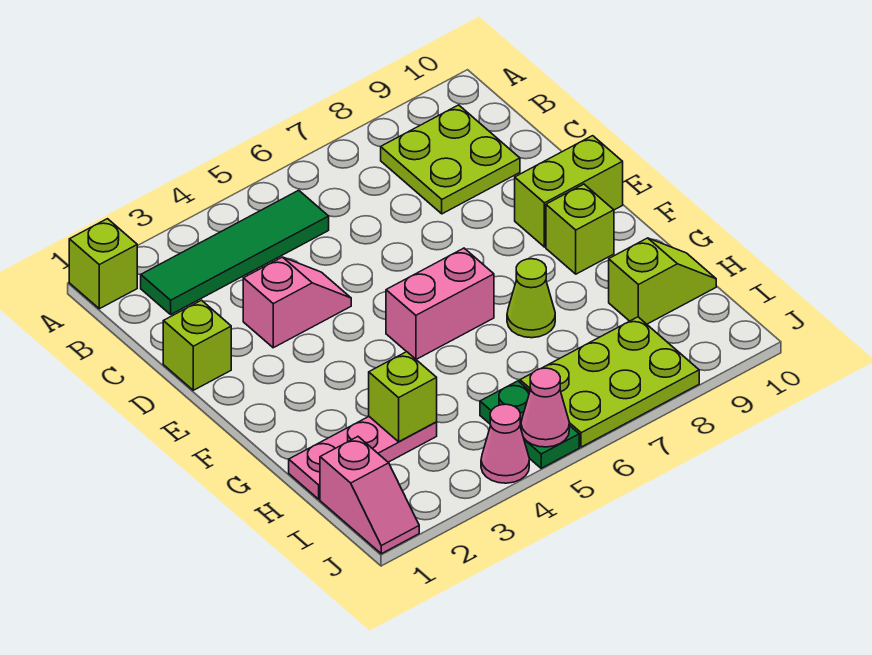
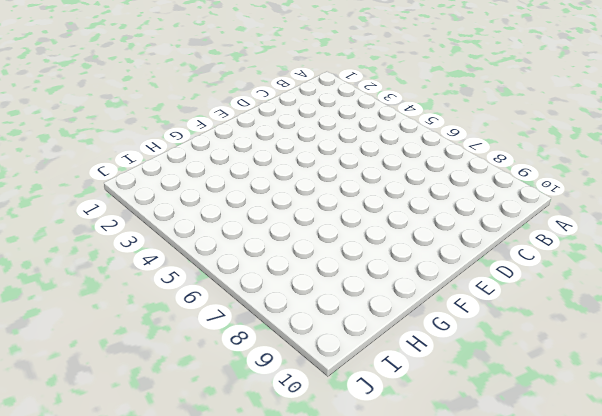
none -> lime brick A1 level 1
none -> green tile B2:B5 level 1
none -> lime plate B8:C9 level 1

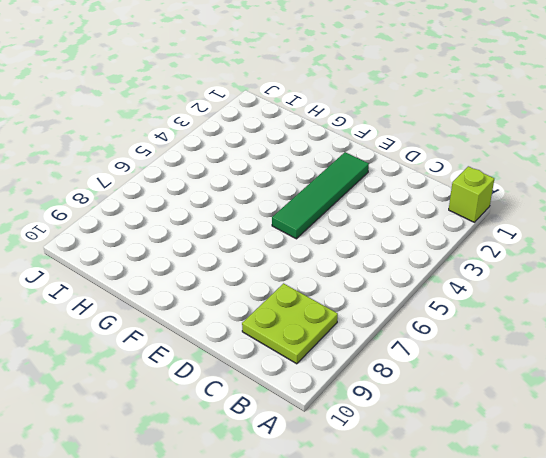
green tile E2:E5 level 1 -> green tile B2:B5 level 1
none -> lime brick D1 level 1
none -> pink slope D3:D4 level 1 top 3
none -> lime brick E9:E10 level 1

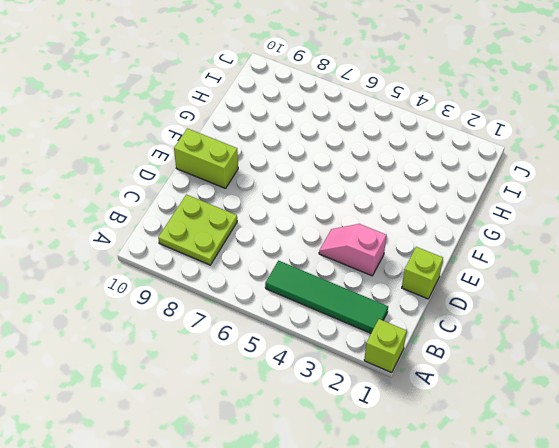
none -> pink brick F5:F6 level 1
none -> lime brick F9 level 1
none -> lime cone G7 level 1

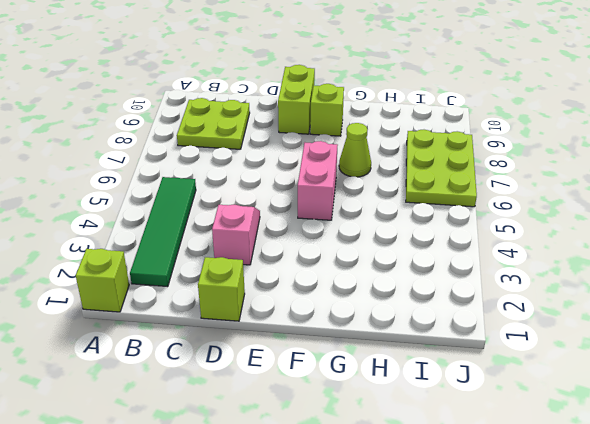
none -> pink plate H1:H3 level 1
none -> lime slope H9:H10 level 1 top 9
none -> pink slope I1:J1 level 1 top I

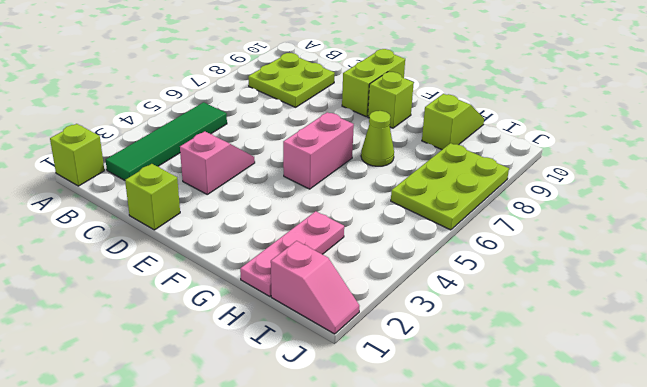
none -> green plate I5:J5 level 1
none -> pink cone J4 level 1
none -> lime brick H3 level 2

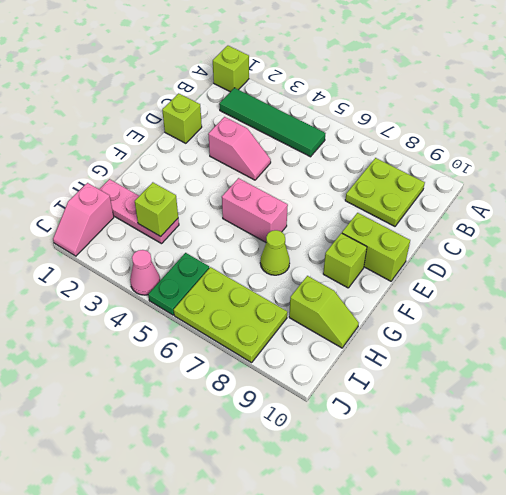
none -> pink cone J5 level 2

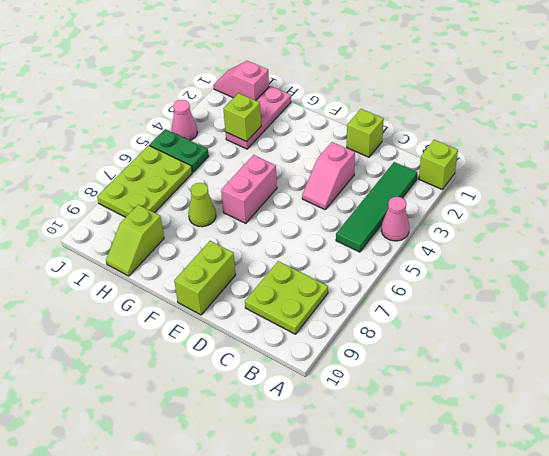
pink cone A4 level 1 -> pink cone J5 level 2
none -> lime brick F9 level 1

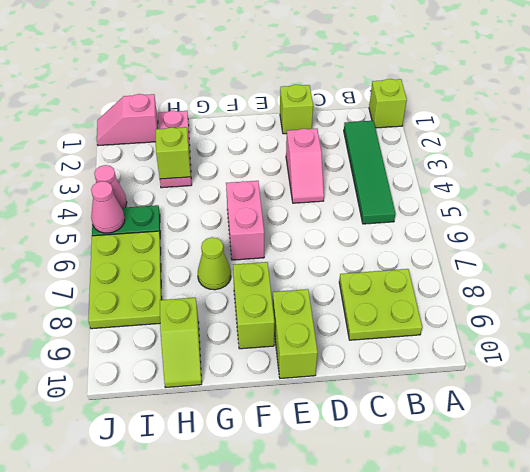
lime brick F8:F9 level 1 -> lime brick F9 level 1

